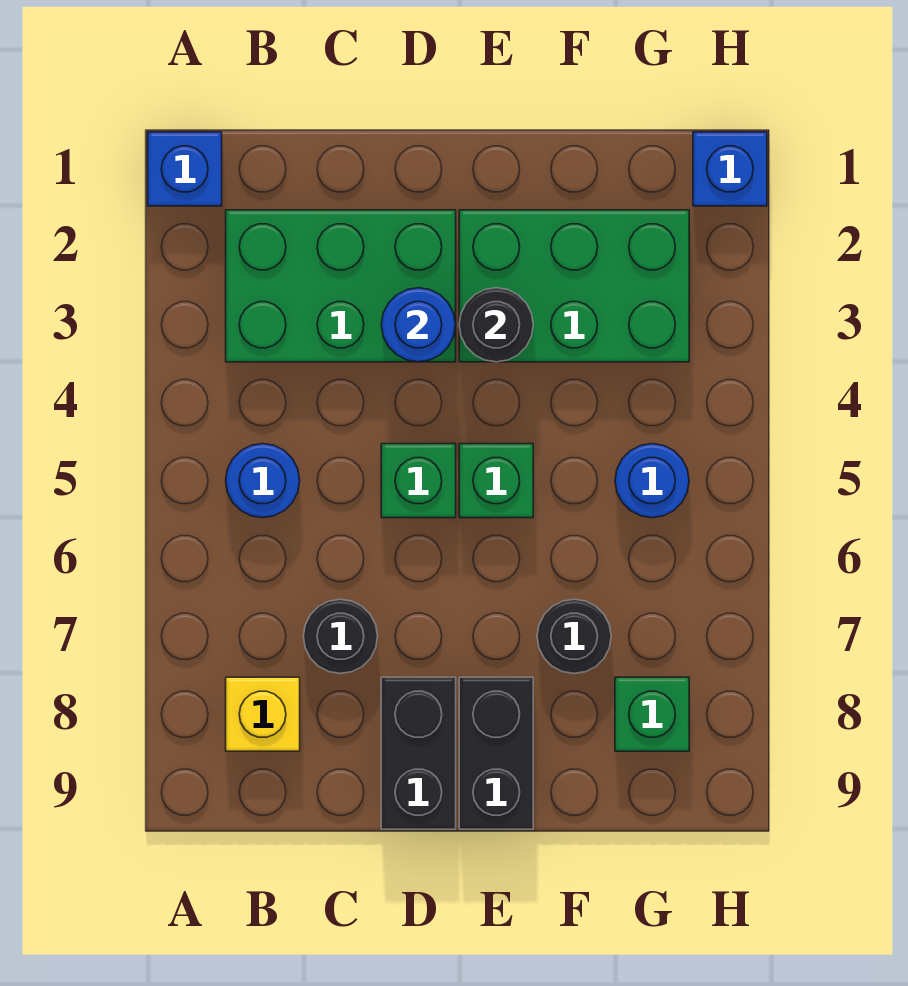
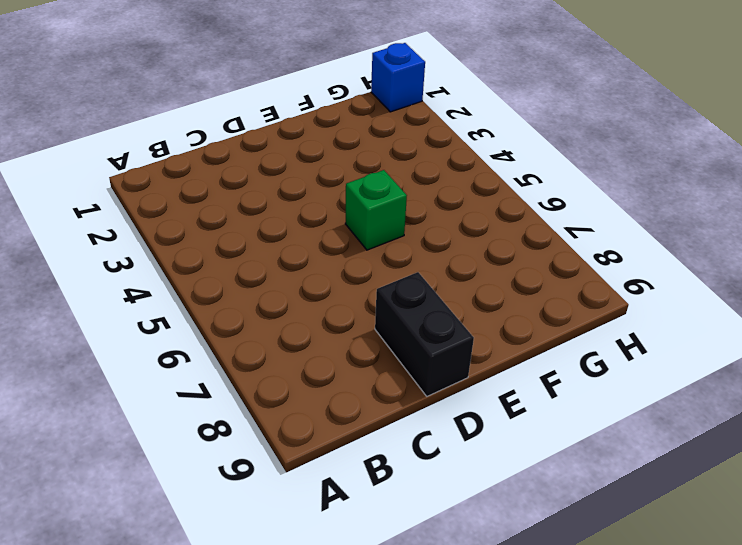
none -> blue brick A1 level 1
none -> green brick B2:D3 level 1
none -> blue round brick B5 level 1

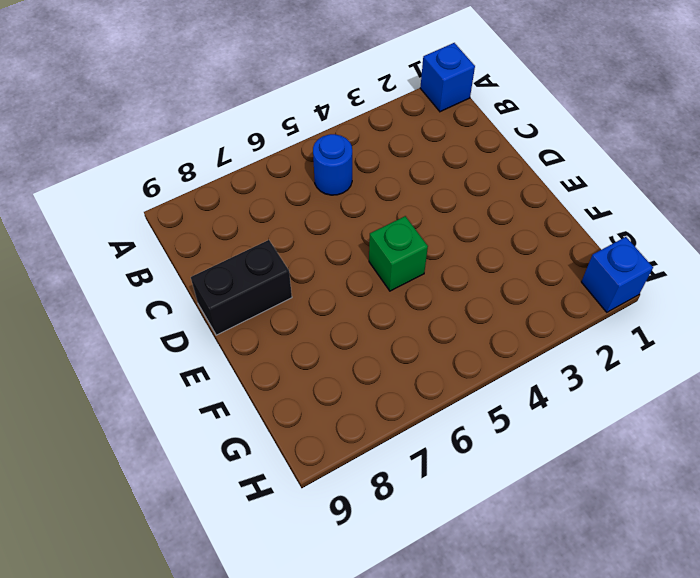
none -> green brick B2:D3 level 1
none -> yellow brick B8 level 1
none -> black round brick C7 level 1

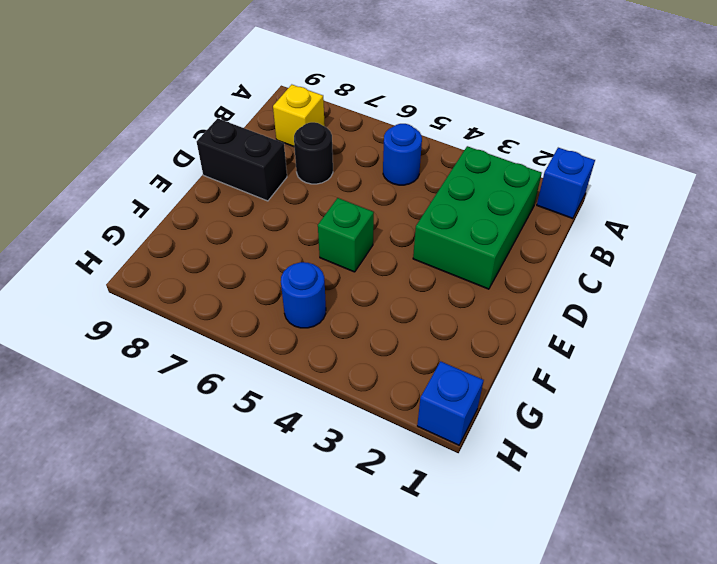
none -> green brick D5 level 1
none -> green brick E2:G3 level 1
none -> black brick E8:E9 level 1

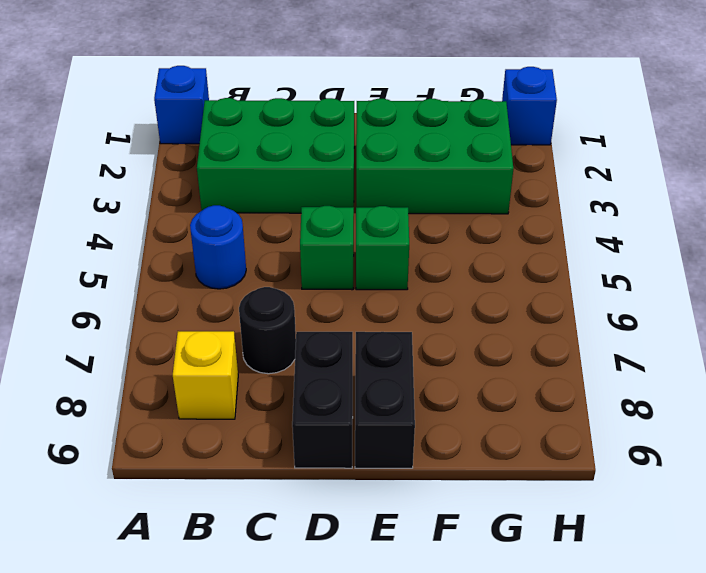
none -> black round brick F7 level 1
none -> blue round brick G5 level 1
none -> green brick G8 level 1

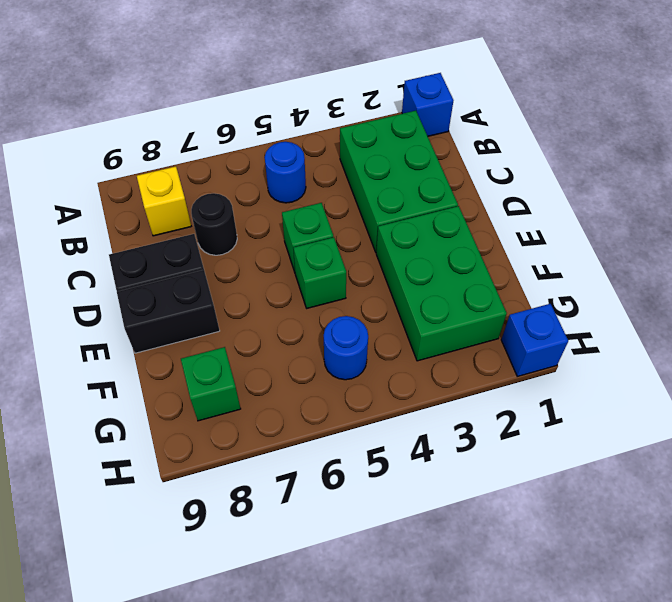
none -> black round brick F7 level 1
none -> blue round brick D3 level 2
none -> black round brick E3 level 2

